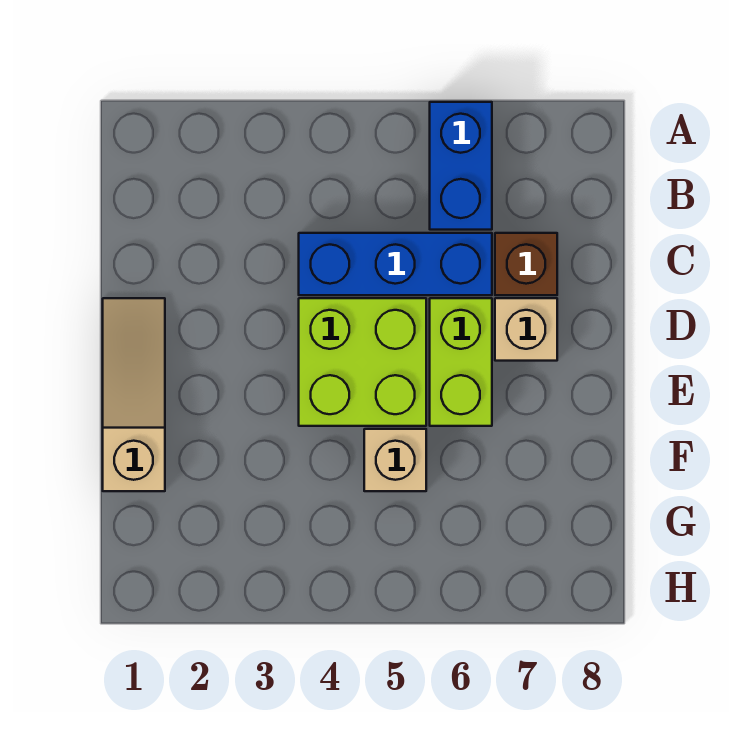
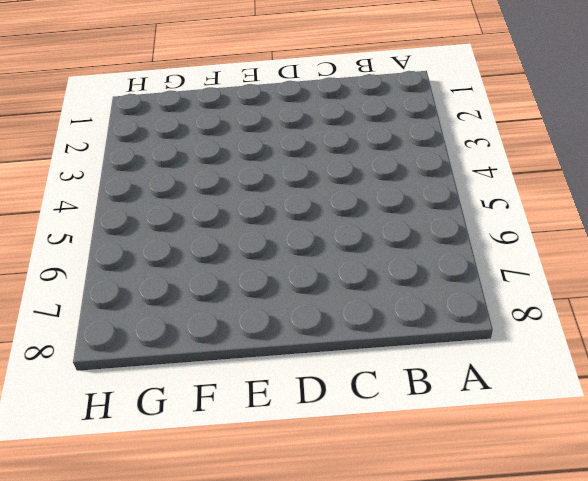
none -> blue brick A6:B6 level 1
none -> blue brick C4:C6 level 1

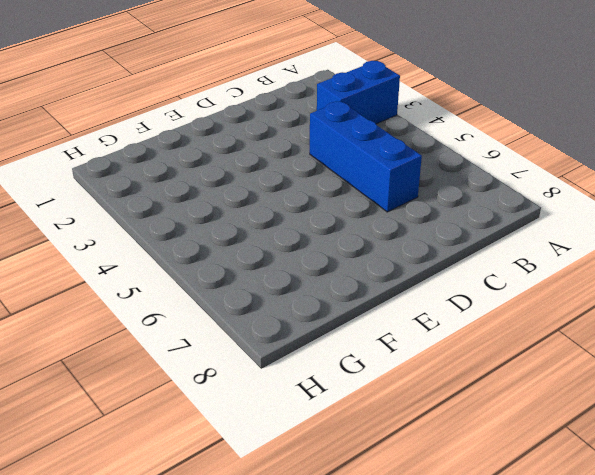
blue brick A3:B3 level 1 -> blue brick A6:B6 level 1
none -> brown brick C7 level 1
none -> tan slope D1:F1 level 1 top F

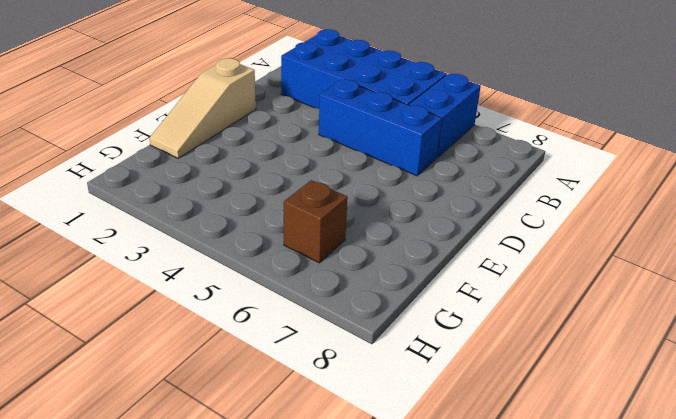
blue brick A2:B5 level 1 -> none
tan slope D1:F1 level 1 top D -> tan slope D1:F1 level 1 top F
brown brick G6 level 1 -> brown brick C7 level 1
none -> lime brick D4:E5 level 1
none -> lime brick D6:E6 level 1

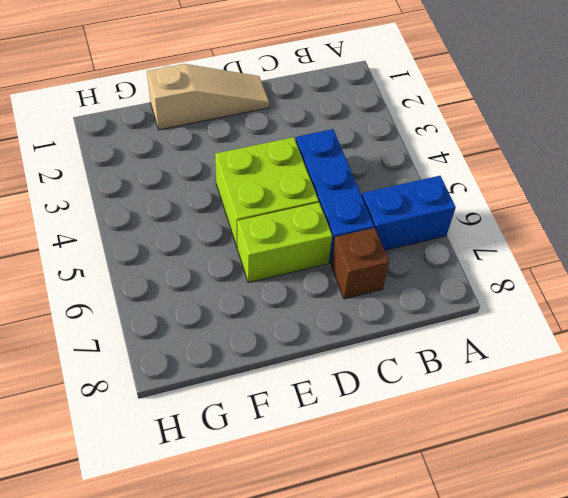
none -> tan brick D7 level 1
none -> tan brick F5 level 1

